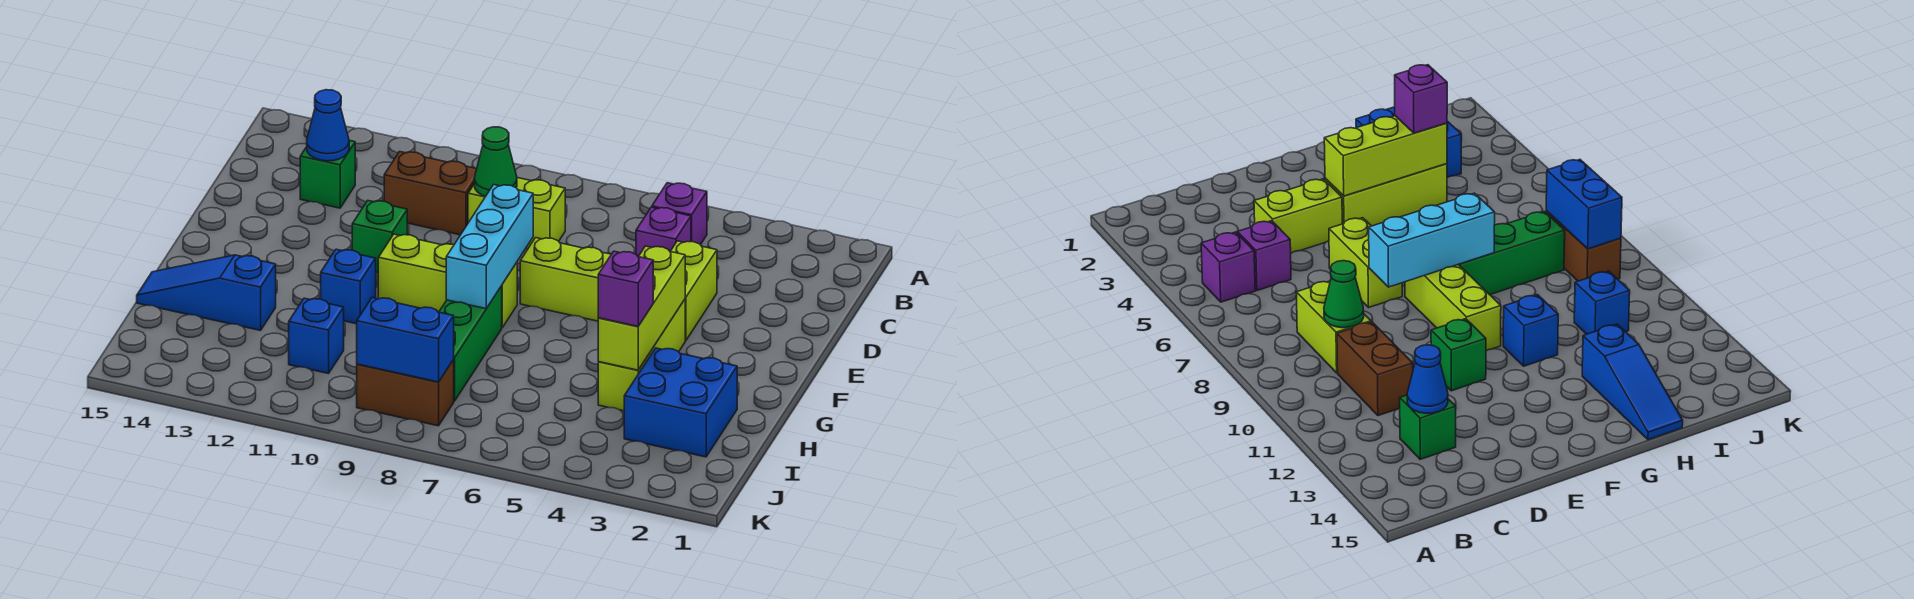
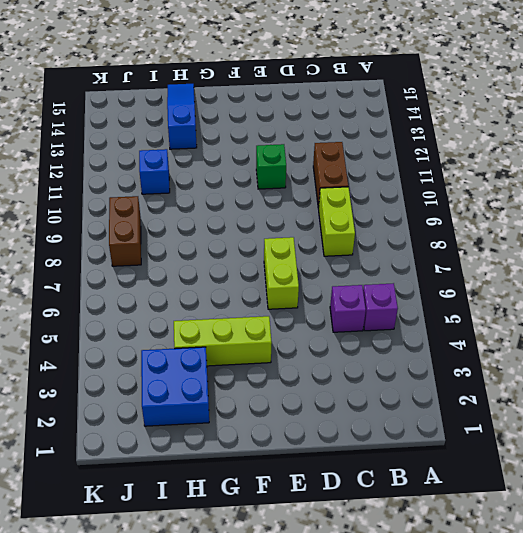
none -> green brick C13 level 1
none -> lime brick D4:E4 level 1
none -> lime brick F8:F10 level 1

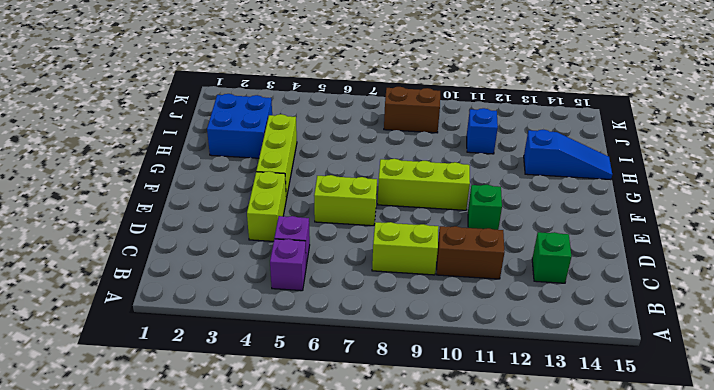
none -> green brick G8:I8 level 1
none -> blue brick G11 level 1
none -> green cone C9 level 2

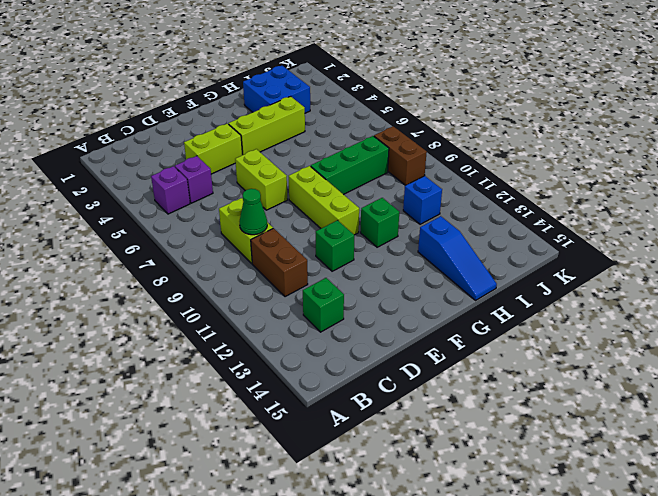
green brick G11 level 1 -> blue brick G11 level 1
none -> blue cone C13 level 2
none -> cyan brick E8:G8 level 2
none -> lime brick F4:H4 level 2

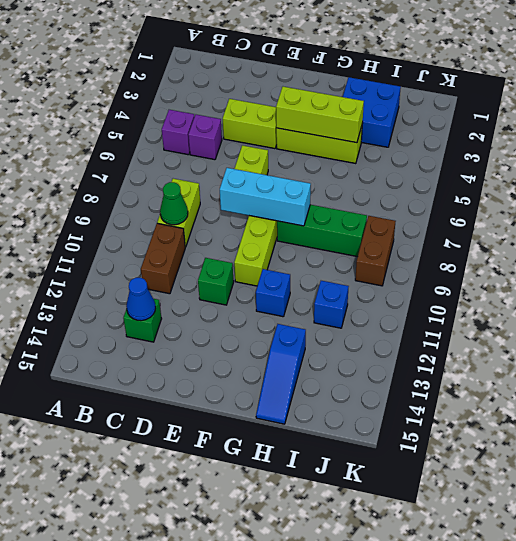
none -> blue brick J8:J9 level 2
none -> purple brick H4 level 3

